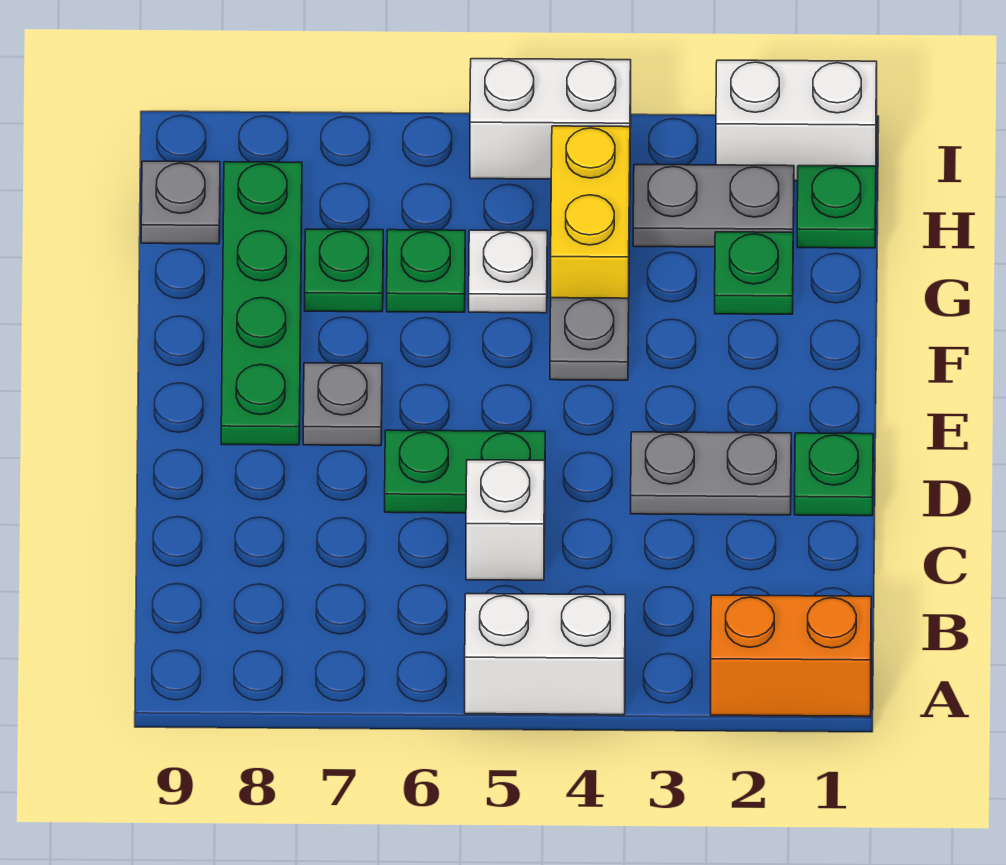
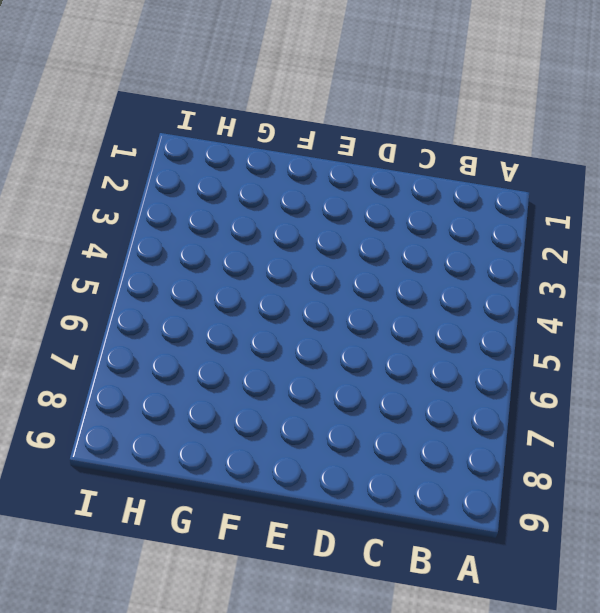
none -> orange brick A1:A2 level 1
none -> white brick A4:A5 level 1
none -> white brick C5 level 1

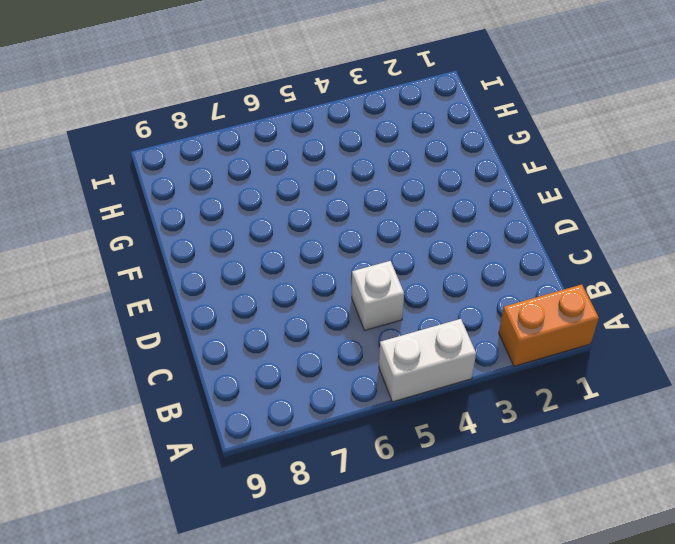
none -> green plate D1 level 1
none -> grey plate D2:D3 level 1
none -> green plate D5:D6 level 1

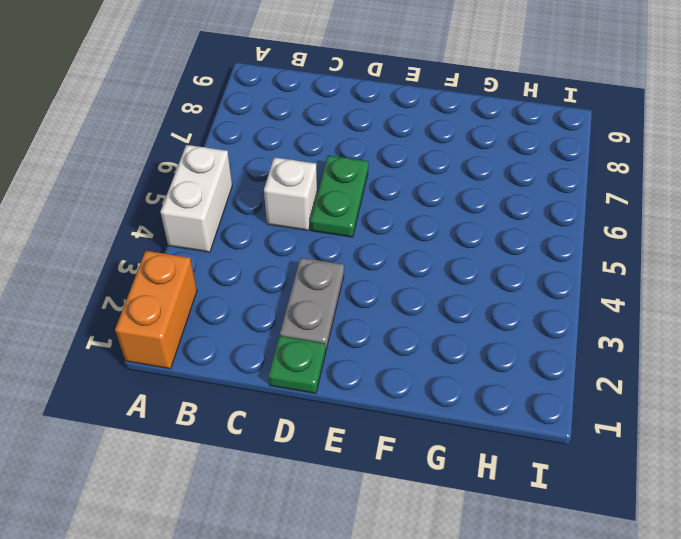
none -> grey plate E7 level 1
none -> green plate E8:H8 level 1
none -> grey plate F4 level 1

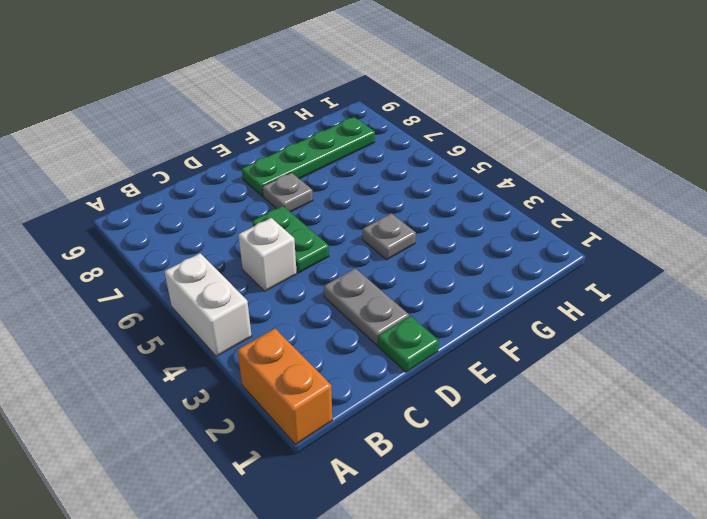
none -> green plate G2 level 1
none -> yellow brick G4:H4 level 1
none -> white plate G5 level 1

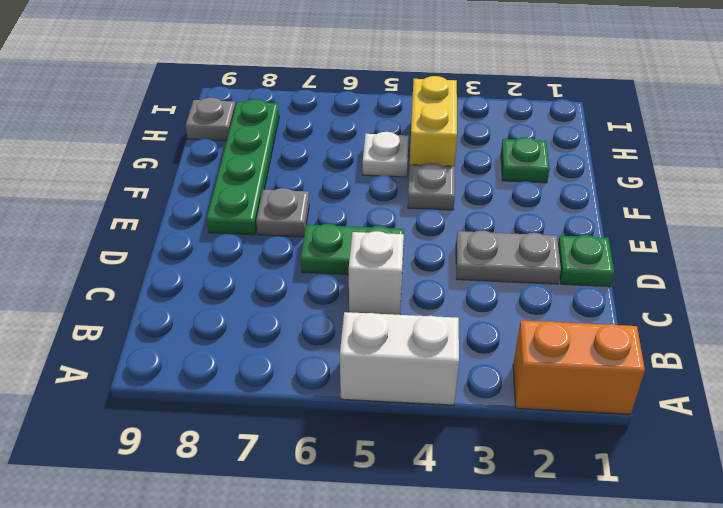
none -> green plate G6 level 1
none -> green plate G7 level 1
none -> green plate H1 level 1

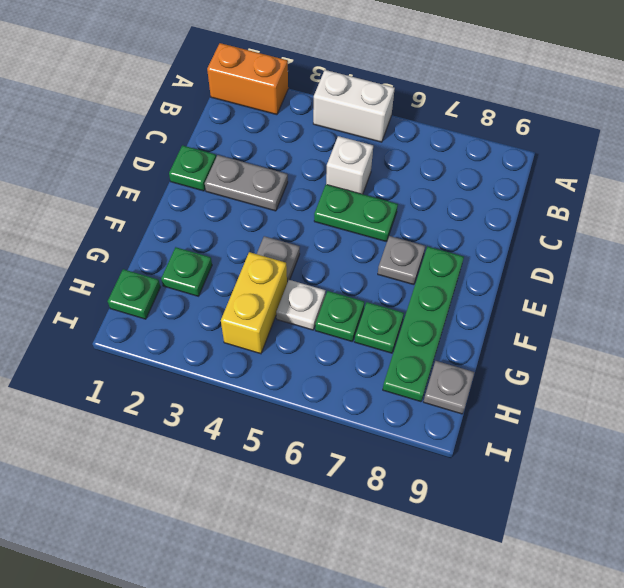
none -> grey plate H2:H3 level 1
none -> white brick I1:I2 level 1
none -> white brick I4:I5 level 1

